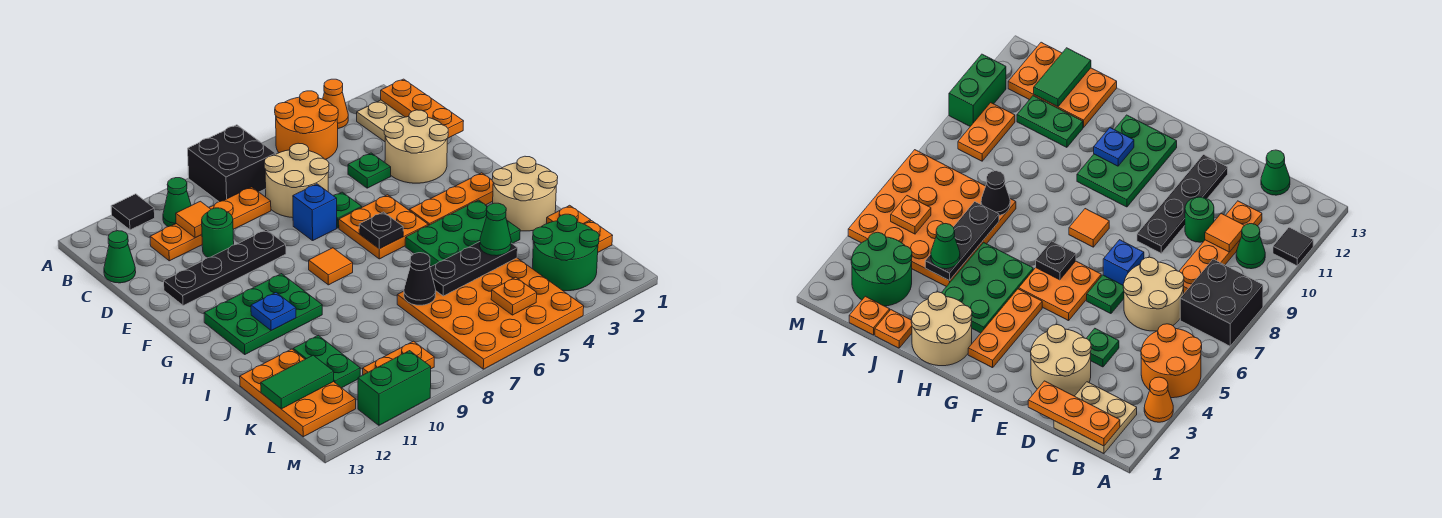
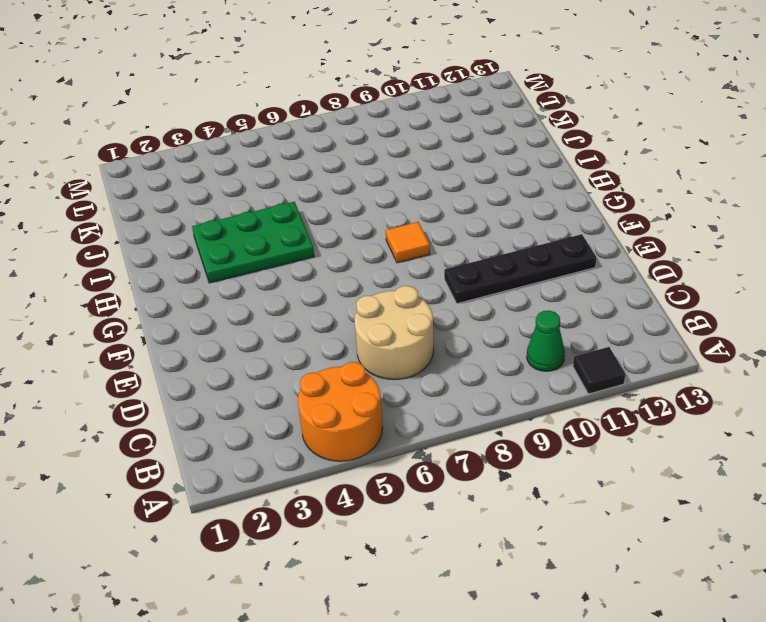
none -> orange cone A3 level 1
none -> black brick A7:B8 level 1
none -> tan plate B1:C2 level 1
none -> orange plate C8:C11 level 1

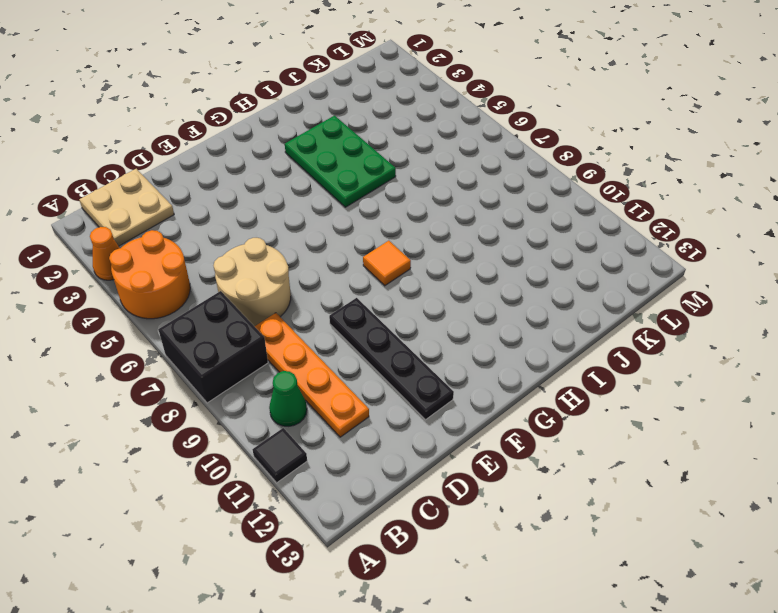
none -> green cone C13 level 1
none -> tan round brick D2:E3 level 1
none -> green plate D4 level 1
none -> green round brick D10 level 1

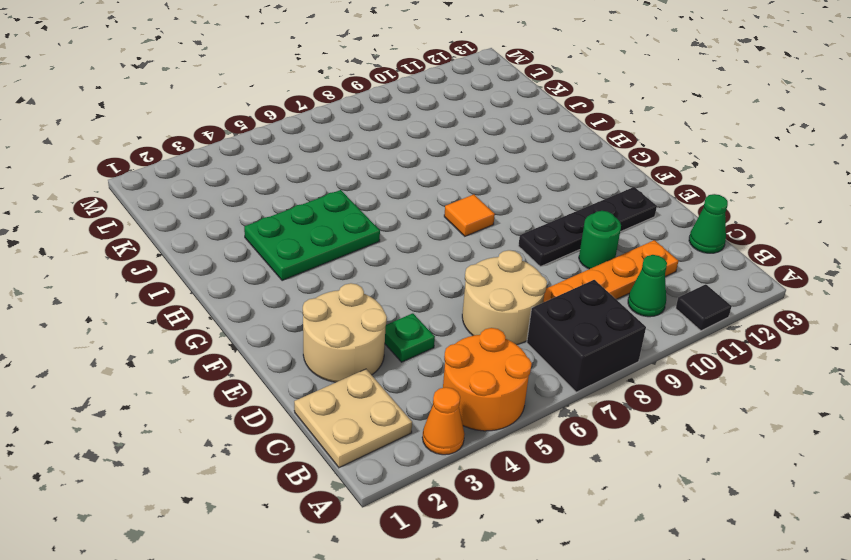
none -> green plate E6 level 1
none -> blue brick E7 level 1
none -> orange plate F5:G6 level 1
none -> orange plate G2:G4 level 1

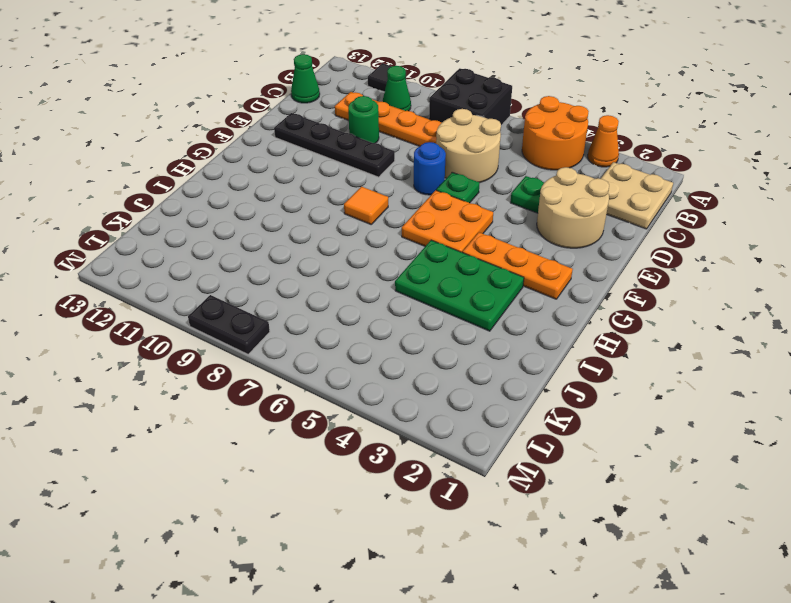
blue round brick E7 level 1 -> blue brick E7 level 1
black plate M8:M9 level 1 -> none
none -> green plate G10:H12 level 1
none -> tan round brick H1:I2 level 1
none -> orange plate J1 level 1
none -> orange plate J4:M7 level 1

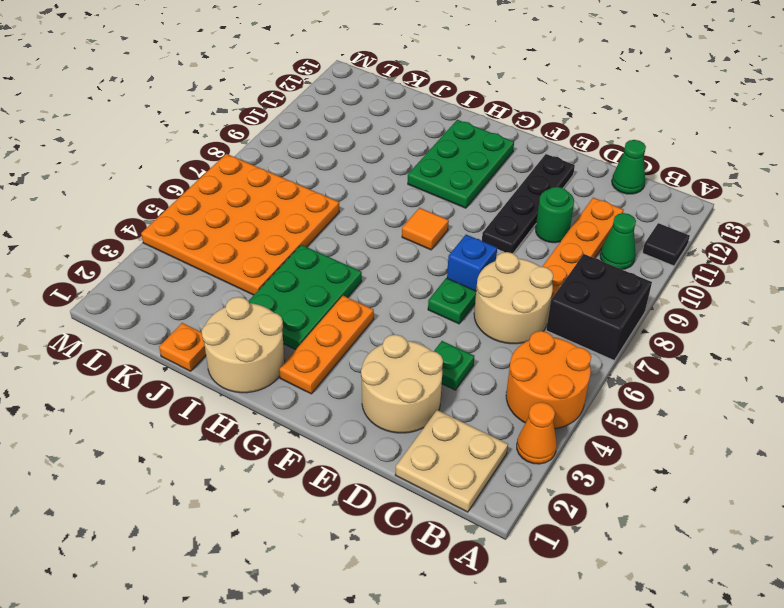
none -> orange plate F5:G6 level 1
none -> green plate J11:K11 level 1
none -> orange plate J12:L13 level 1
none -> orange plate K1 level 1

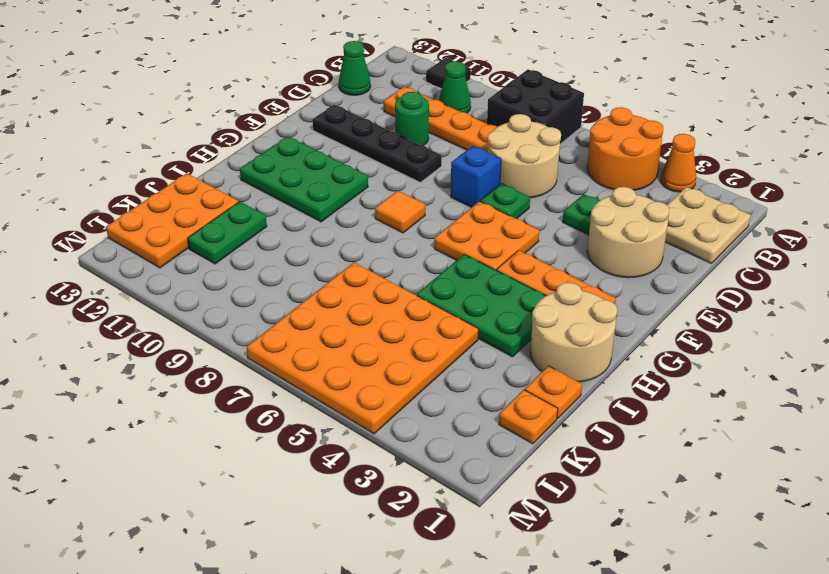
none -> green round brick K2:L3 level 1
none -> orange plate L9:L10 level 1
none -> green brick M10:M11 level 1
none -> orange plate B1:D1 level 2

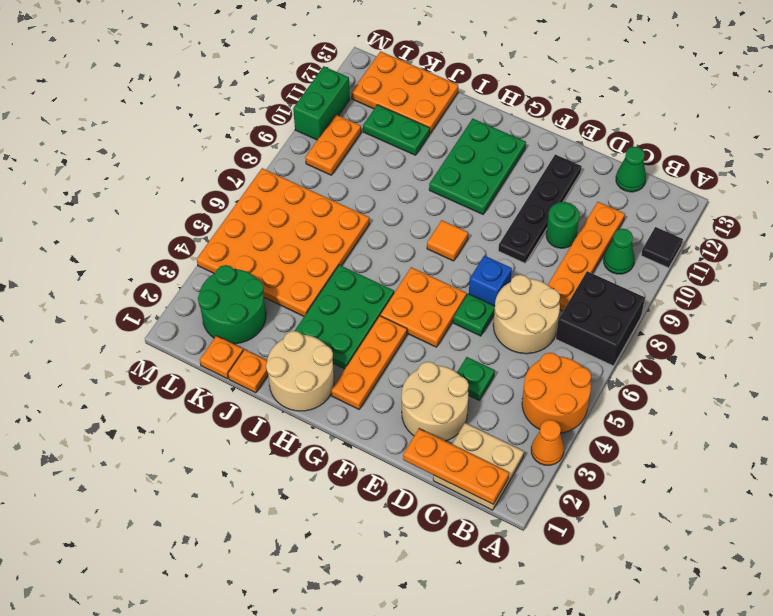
none -> orange tile C10 level 2
none -> black plate G6 level 2
none -> blue plate H11 level 2
none -> black plate J4:J6 level 2

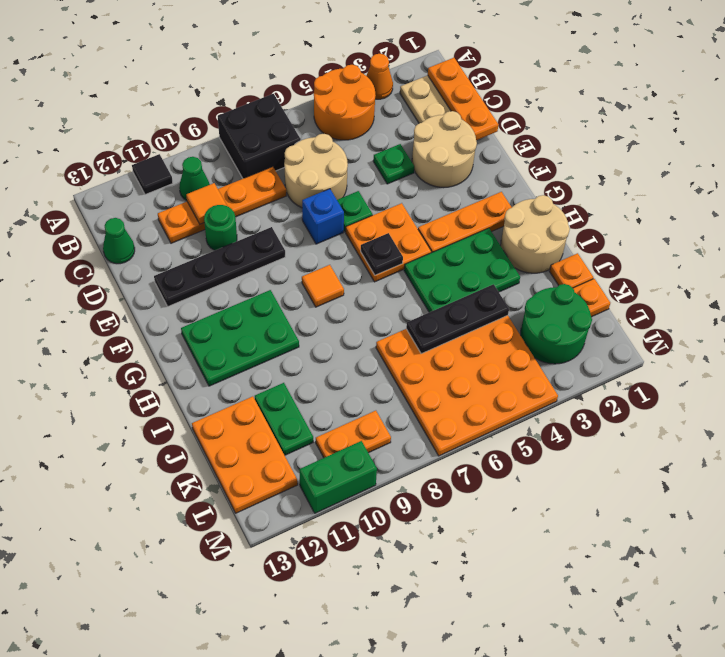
none -> blue plate H11 level 2
none -> black cone J7 level 2
none -> green tile K12:K13 level 2
none -> orange plate L5 level 2

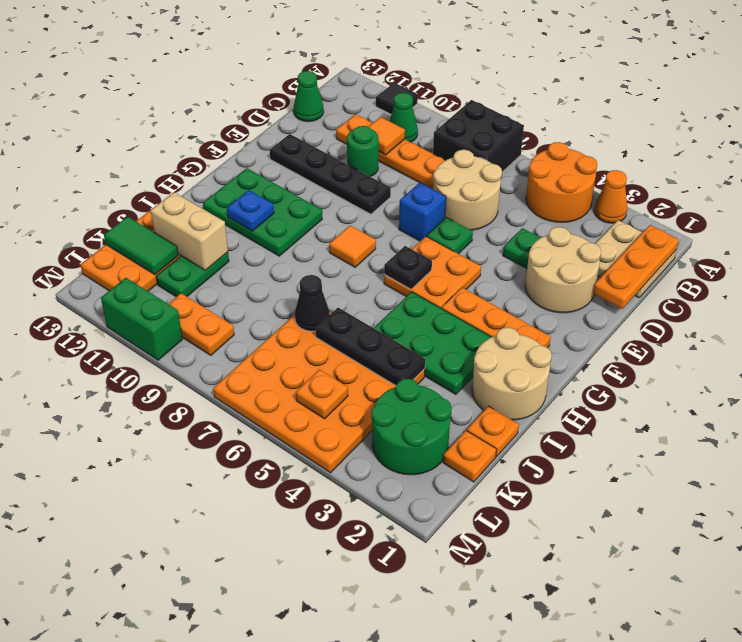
tan brick J11:J12 level 2 -> none
none -> green cone J4 level 3

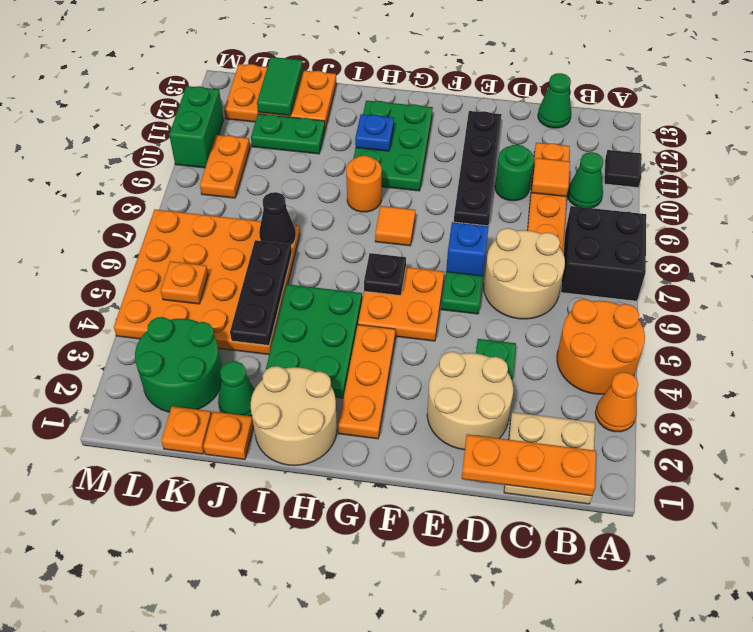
orange round brick H9 level 1 -> none
green cone J2 level 1 -> green cone J4 level 3

